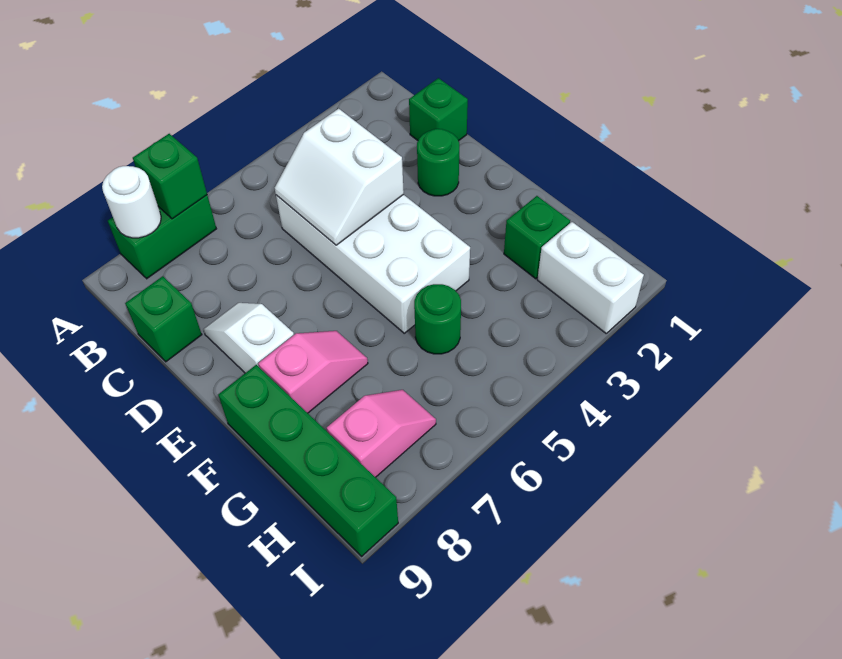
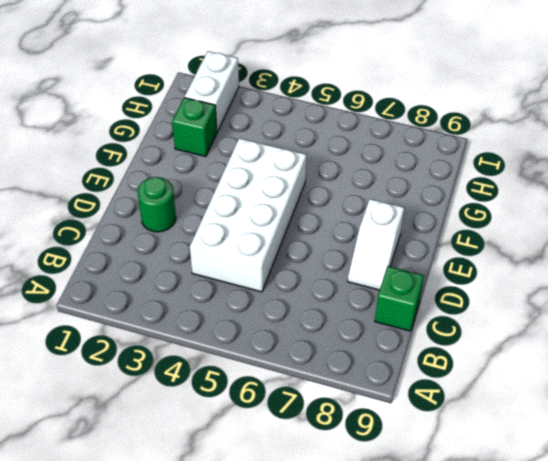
none -> green brick A7:A8 level 1
none -> green brick C1 level 1
none -> pink slope F7:F8 level 1 top 8

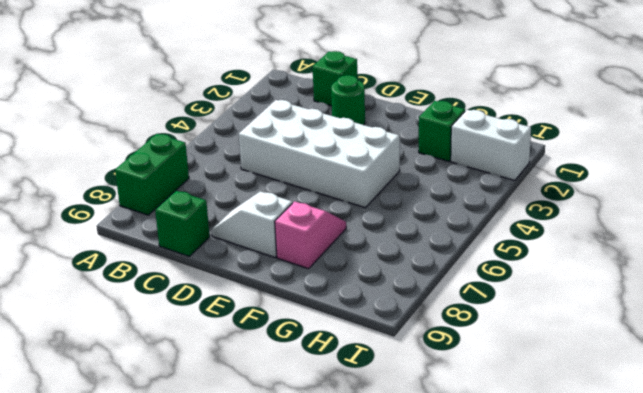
none -> green brick F9:I9 level 1
none -> green round brick G5 level 1
none -> pink slope H7:H8 level 1 top 8

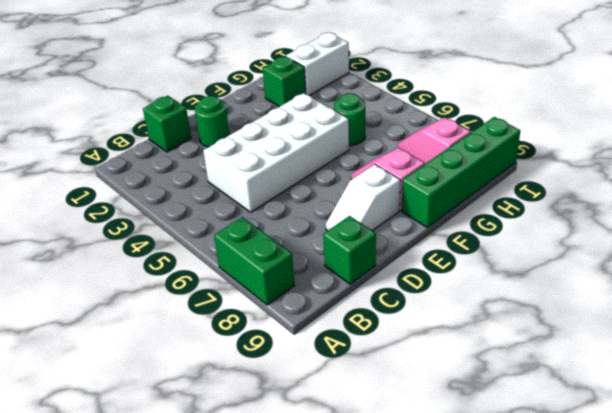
none -> green brick A7 level 2
none -> white round brick A8 level 2
none -> white slope C4:D5 level 2 top 4

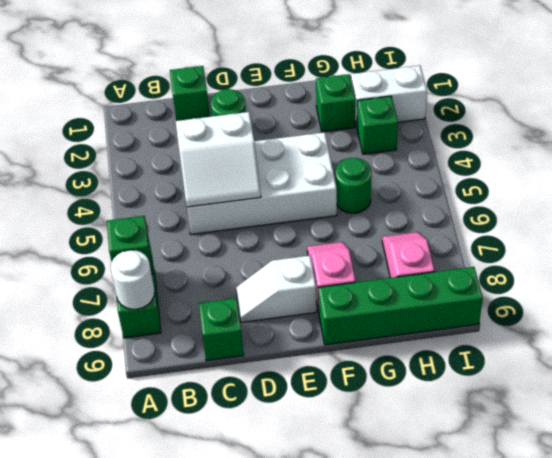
green brick H3 level 1 -> none

